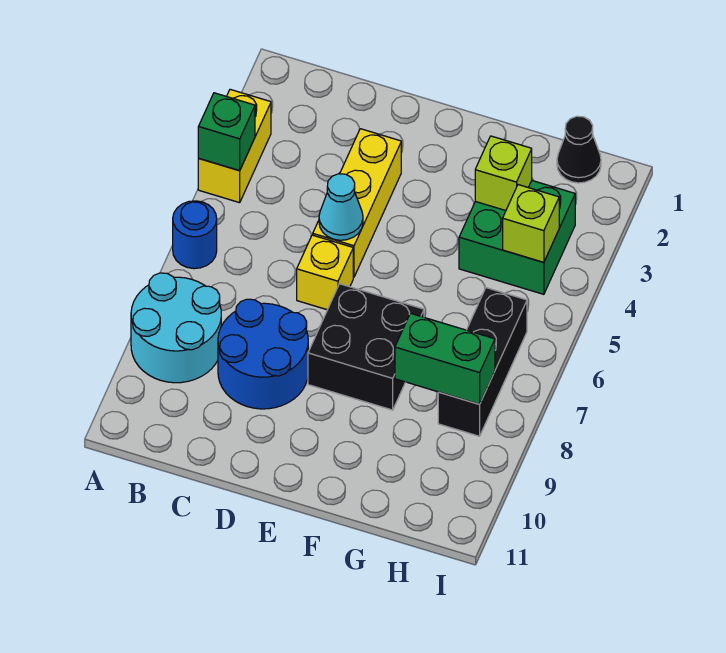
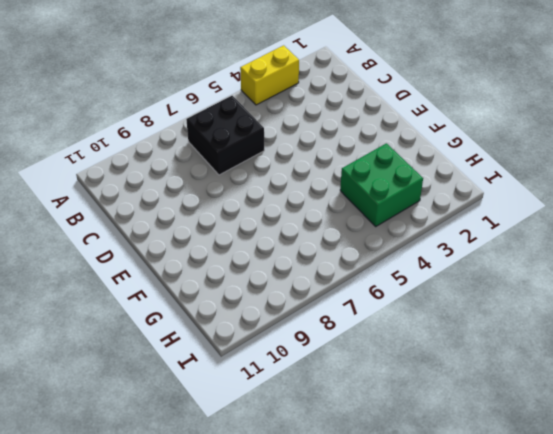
black brick B6:C7 level 1 -> black brick E7:F8 level 1
none -> blue round brick A6 level 1
none -> cyan round brick A8:B9 level 1
none -> blue round brick C8:D9 level 1

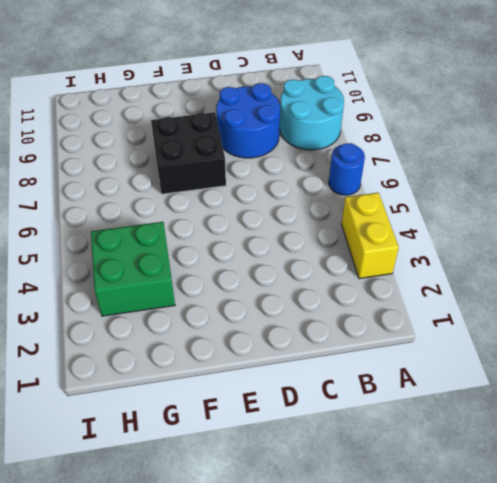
none -> yellow brick D3:D5 level 1
none -> yellow brick D6 level 1
none -> black cone H1 level 1

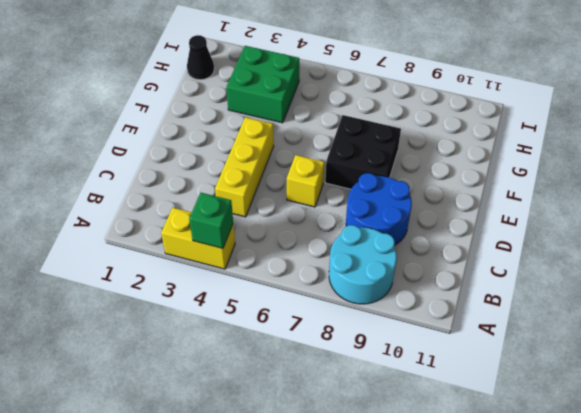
yellow brick C4:E4 level 1 -> yellow brick D3:D5 level 1
none -> blue round brick A6 level 1
none -> black brick H6:H8 level 1
none -> cyan cone D5 level 2

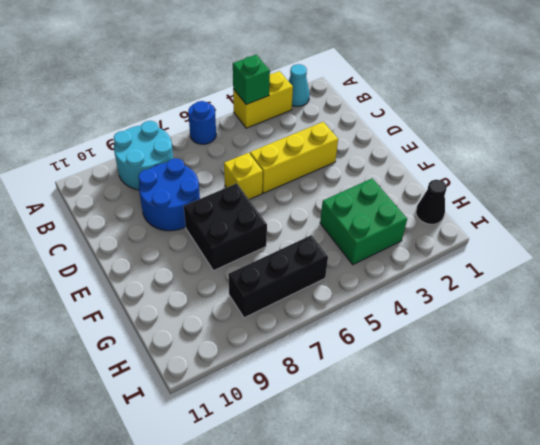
cyan cone A2 level 1 -> cyan cone D5 level 2
none -> lime brick G3 level 2
none -> green brick G8:H8 level 2
none -> lime brick H4 level 2

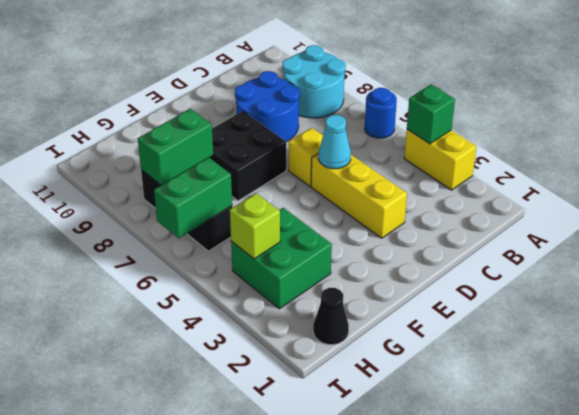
green brick H6:I6 level 2 -> none
none -> lime brick G3 level 2

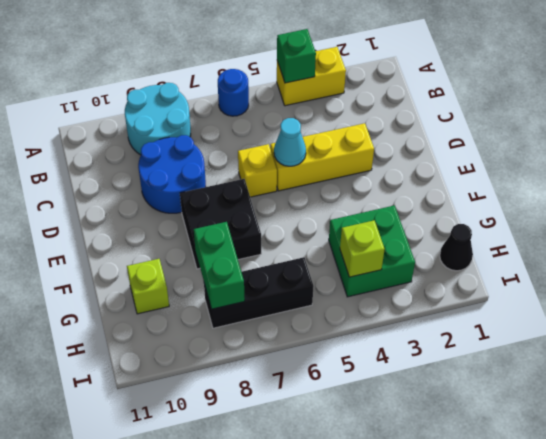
lime brick G10 level 1 -> lime brick G3 level 2

